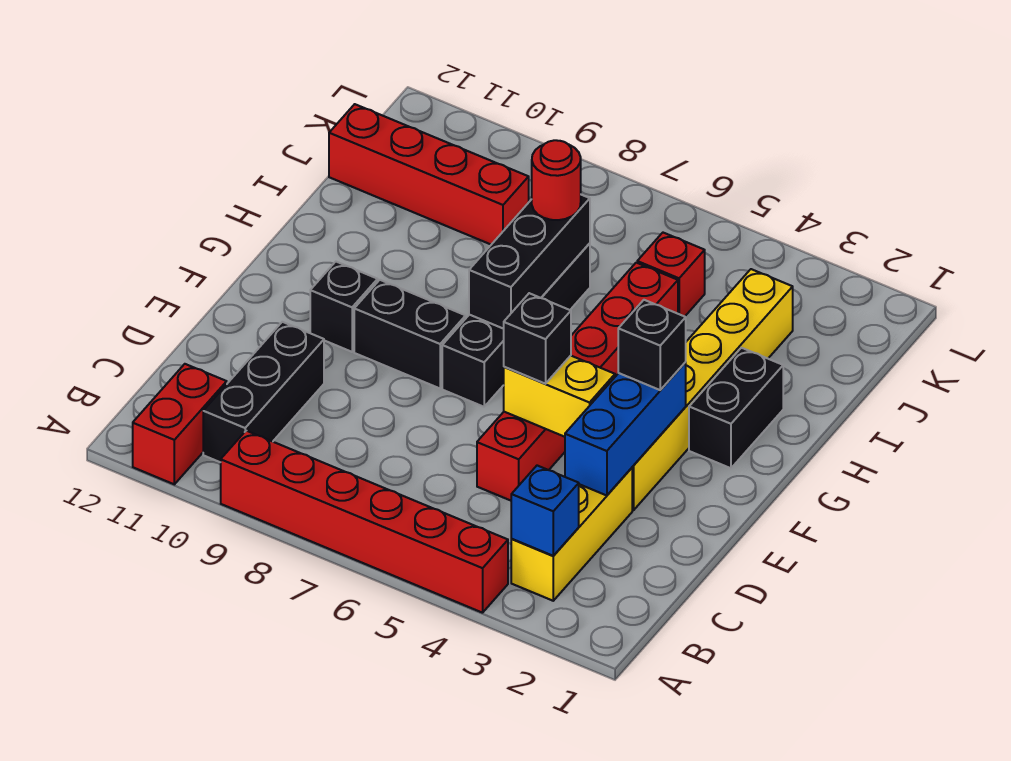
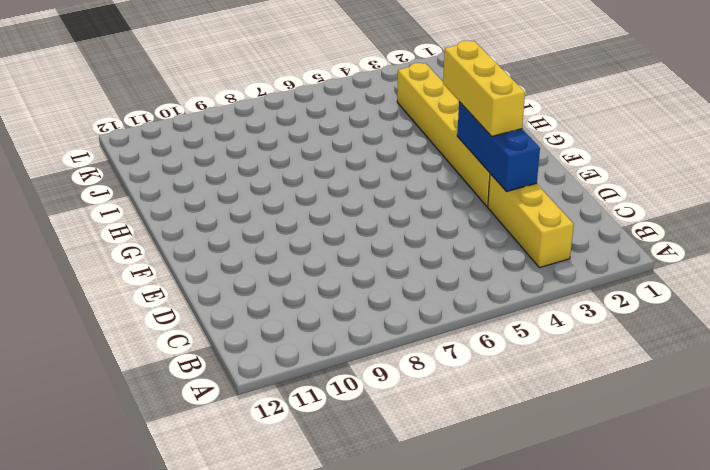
yellow brick E3:G3 level 3 -> black brick F3 level 3
none -> red brick A4:A9 level 1
none -> red brick A11:B11 level 1
none -> black brick B10:D10 level 1

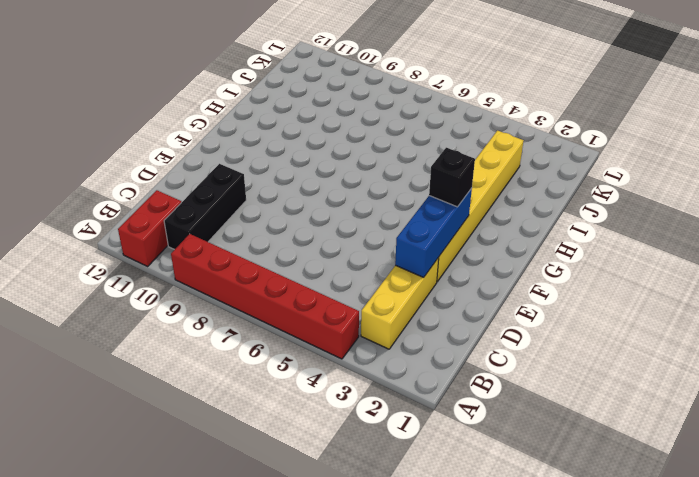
none -> red brick D5:I5 level 1
none -> black brick F7:I7 level 1
none -> black brick F8:F9 level 1

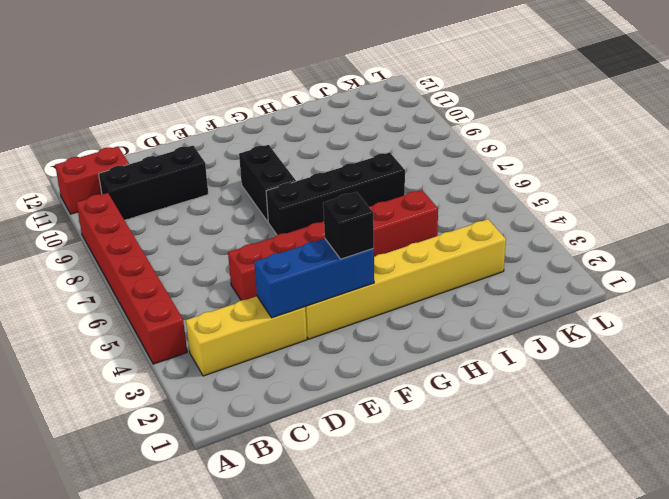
none -> black brick F10 level 1
none -> black brick G2:H2 level 1
none -> red brick J5 level 1

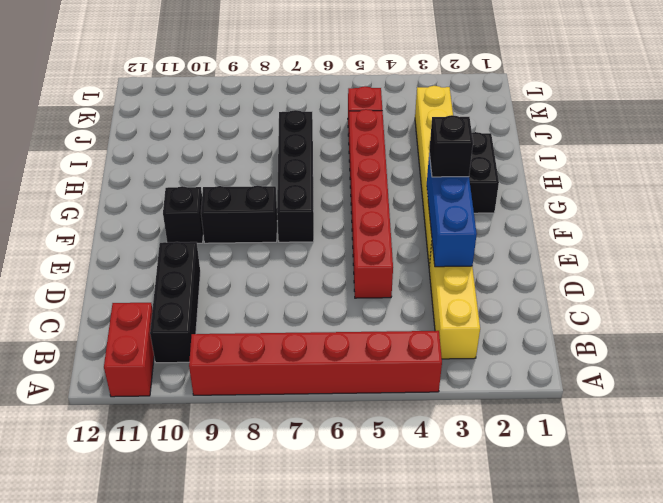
none -> red brick J9:J12 level 1
none -> blue brick B3 level 2
none -> yellow brick E4:E5 level 2

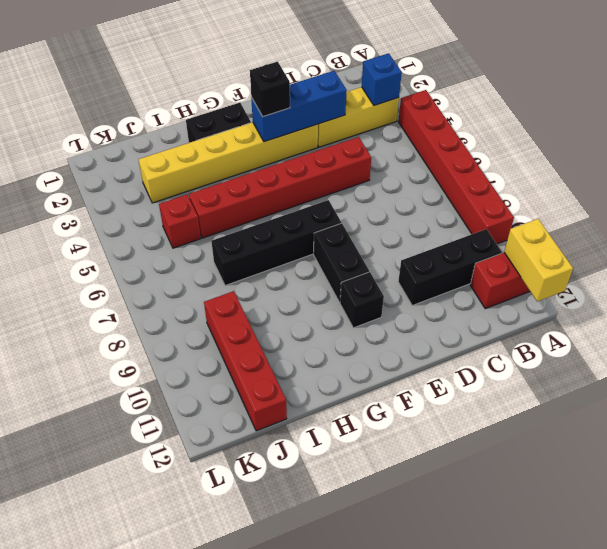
yellow brick A11:A12 level 2 -> yellow brick E4:E5 level 2
none -> black brick G7:I7 level 2
none -> black brick E5 level 3
none -> red round brick I7 level 3

